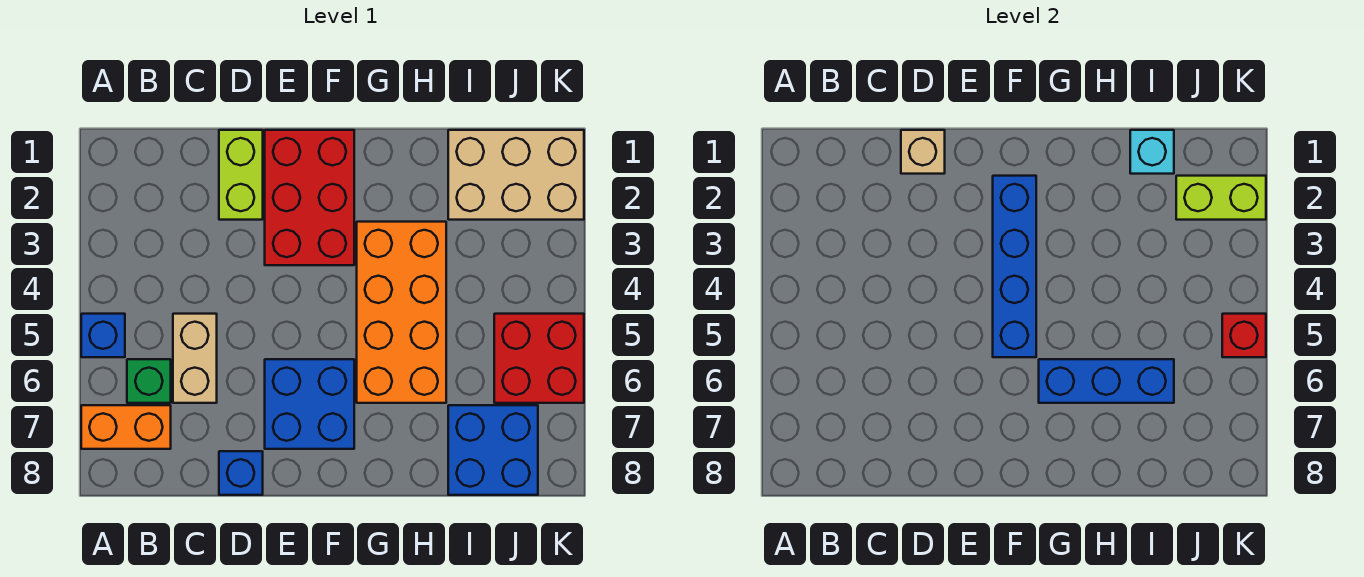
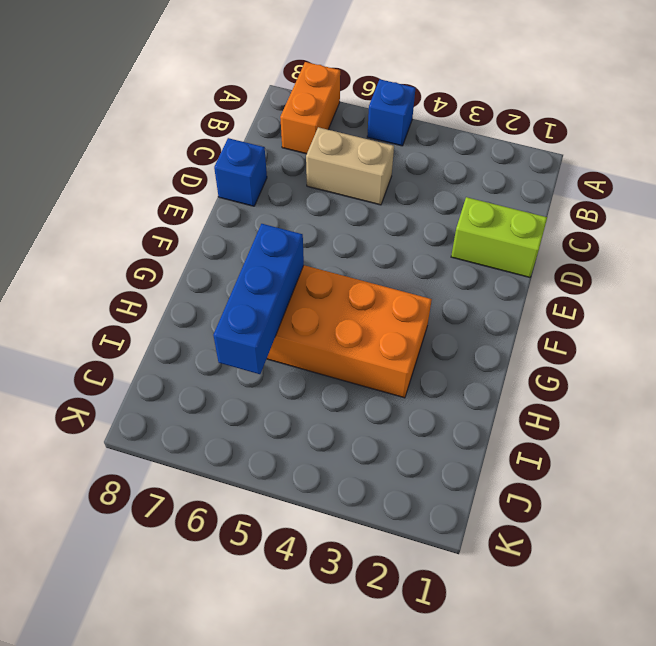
none -> green brick B6 level 1
none -> red brick E1:F3 level 1
none -> blue brick E6:F7 level 1

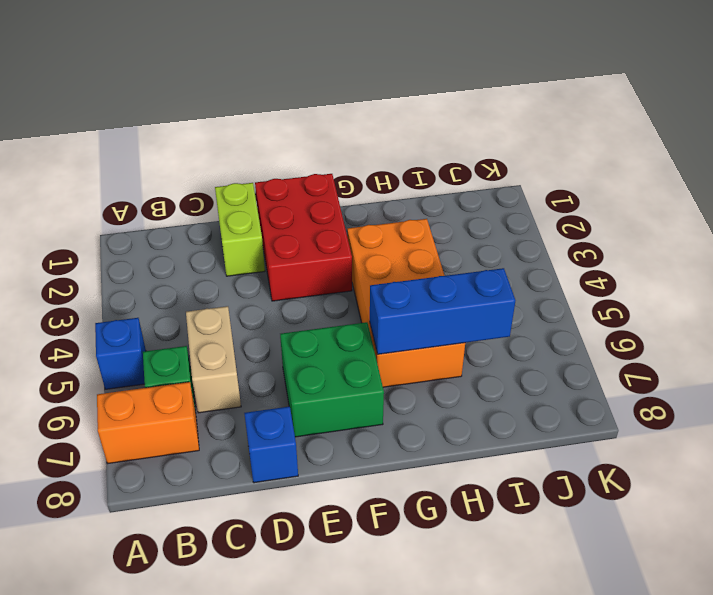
green brick E6:F7 level 1 -> blue brick E6:F7 level 1
none -> tan brick I1:K2 level 1
none -> blue brick I7:J8 level 1
none -> red brick J5:K6 level 1

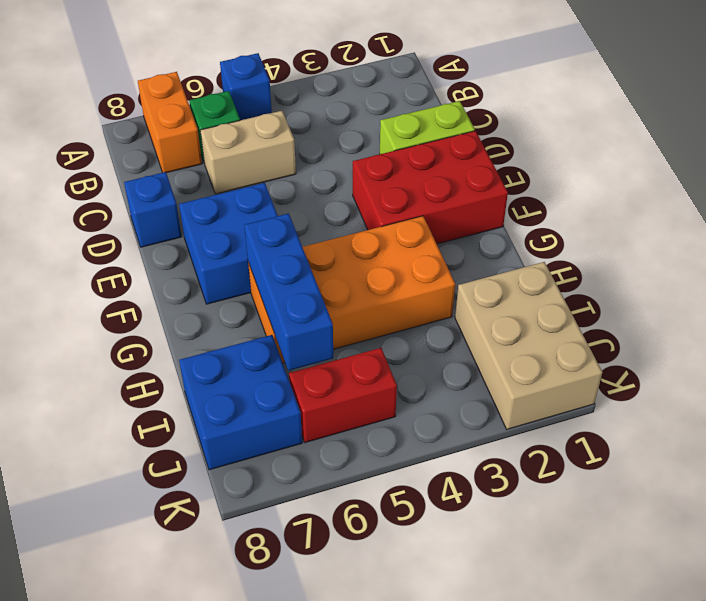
red brick J5:J6 level 1 -> red brick J5:K6 level 1
none -> tan brick D1 level 2
none -> blue brick F2:F5 level 2
none -> cyan brick I1 level 2

